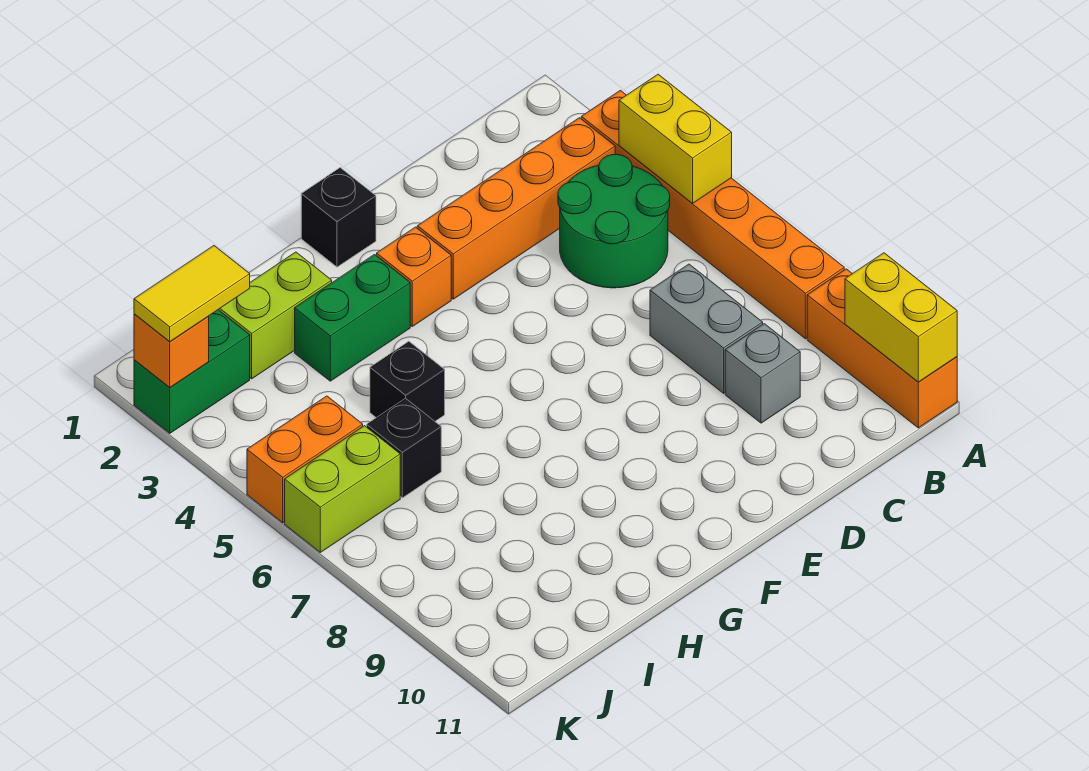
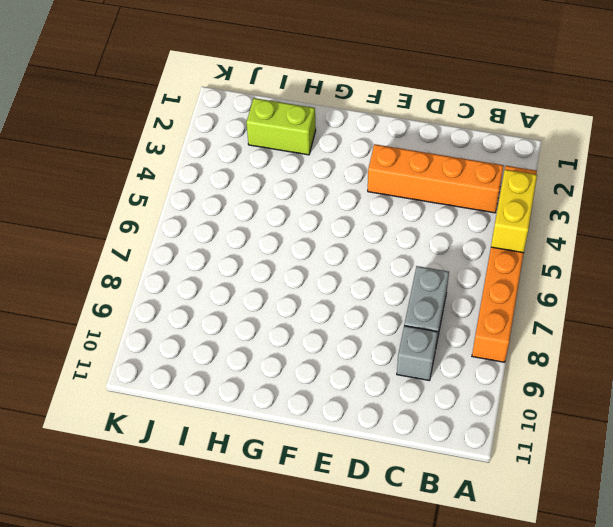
none -> orange brick A9:A11 level 1
none -> green round brick B4:C5 level 1
none -> black brick F1 level 1

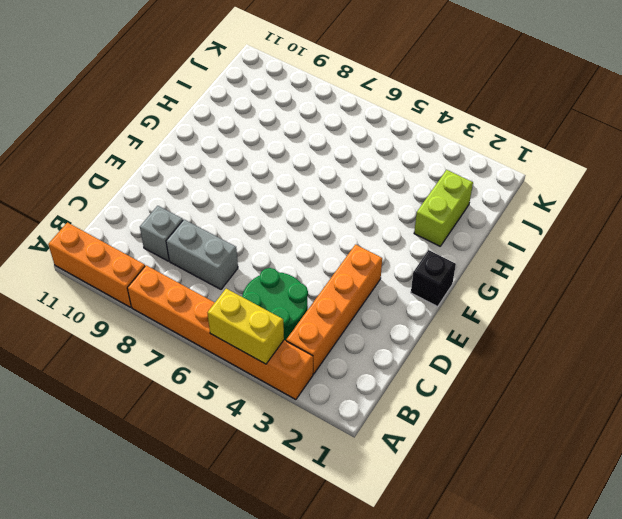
none -> orange brick F3 level 1
none -> green brick G3:H3 level 1
none -> black brick H5 level 1

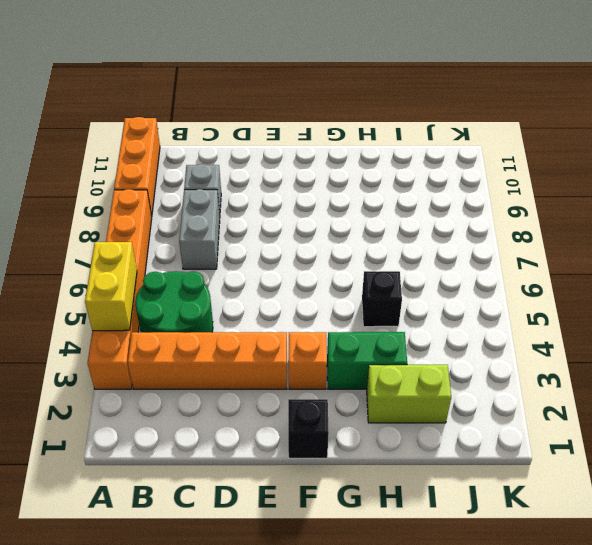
none -> black brick I6 level 1
none -> green brick J2:K2 level 1
none -> orange brick J5:K5 level 1

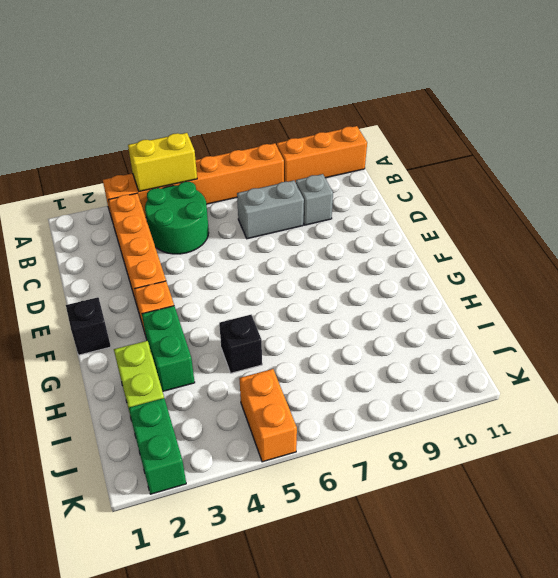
none -> black brick I6 level 1
none -> lime brick J6:K6 level 1
none -> yellow brick A10:A11 level 2

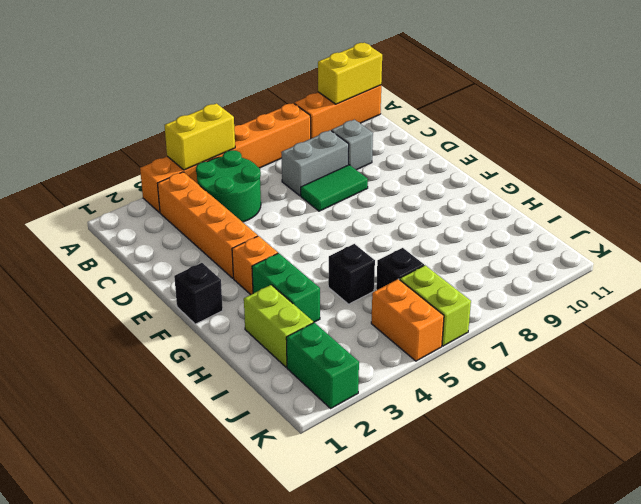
green tile D7:D8 level 1 -> none
none -> orange brick K2 level 2
none -> yellow tile J2:K2 level 3

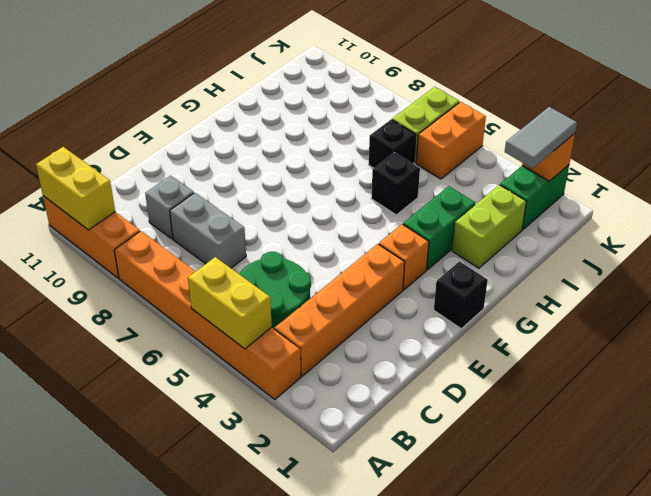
grey tile J2:K2 level 3 -> yellow tile J2:K2 level 3

